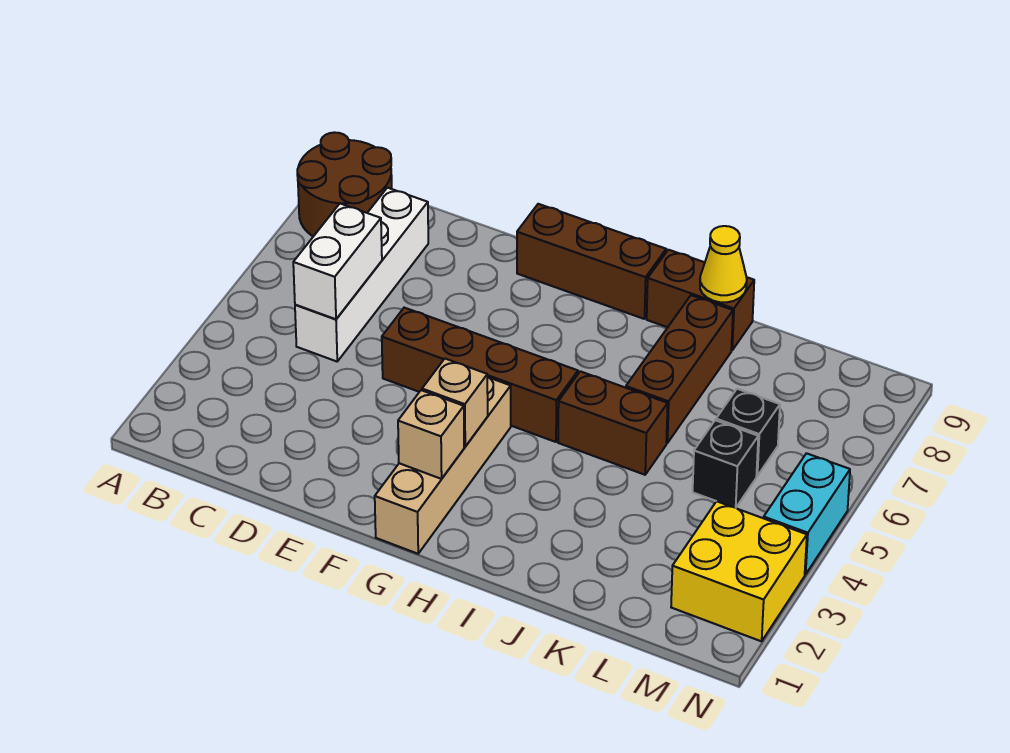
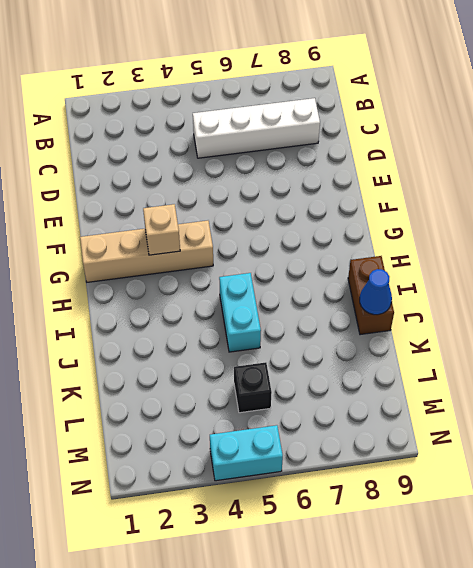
cyan brick I5:J5 level 1 -> brown brick I5:J5 level 1
blue cone J9 level 2 -> yellow cone J9 level 2
none -> brown round brick A8:B9 level 1
none -> brown brick E5:H5 level 1
none -> brown brick F9:H9 level 1

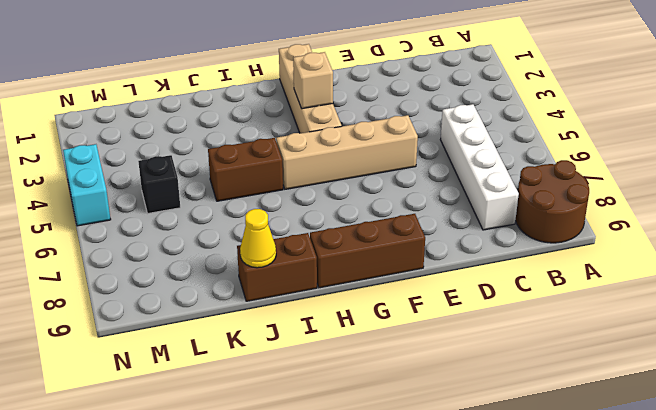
tan brick E5:H5 level 1 -> brown brick E5:H5 level 1
none -> brown brick J6:J8 level 1
none -> black brick L6 level 1
none -> yellow brick M2:N3 level 1

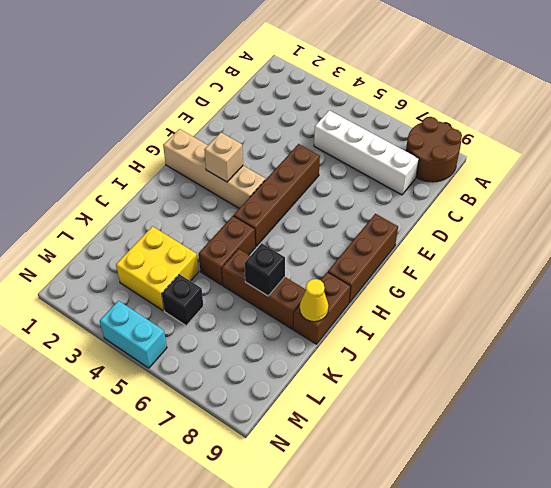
black brick J7 level 2 -> black brick L6 level 1
yellow brick K3:L4 level 1 -> yellow brick M2:N3 level 1
none -> white brick C5:C6 level 2
none -> tan brick G2 level 2

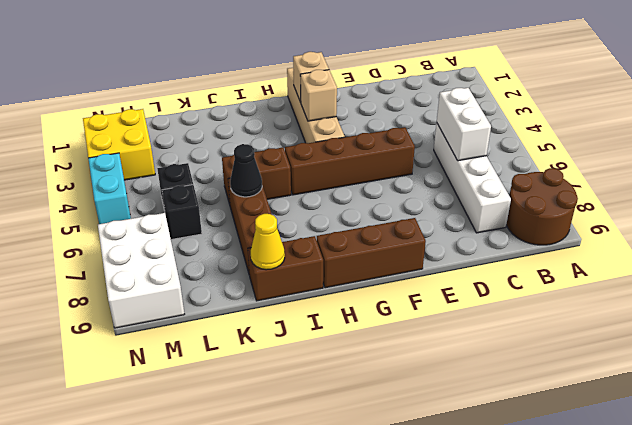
black cone J6 level 2 -> none
white brick M7:N9 level 1 -> none

